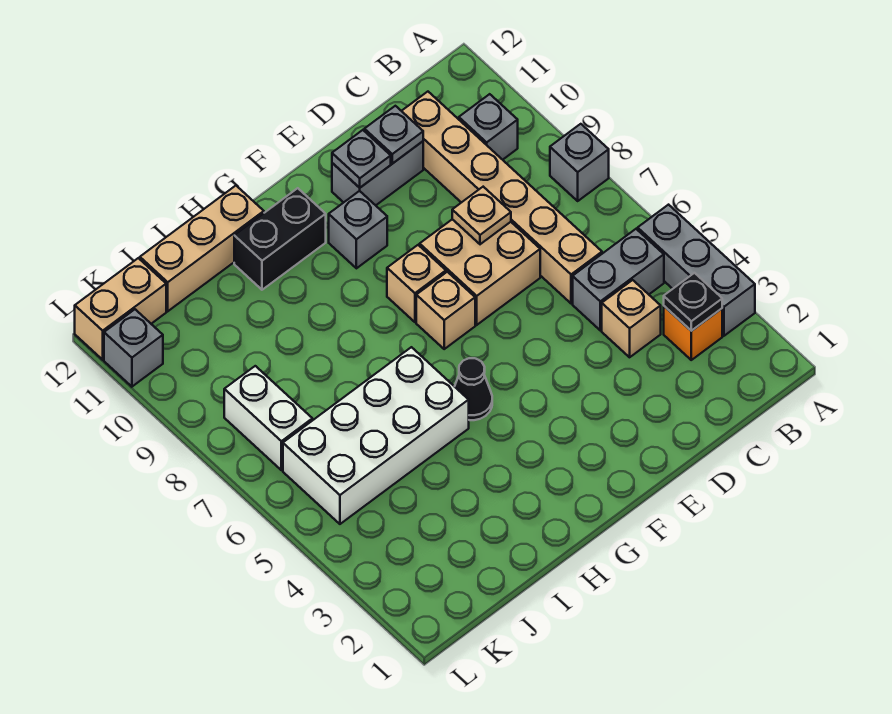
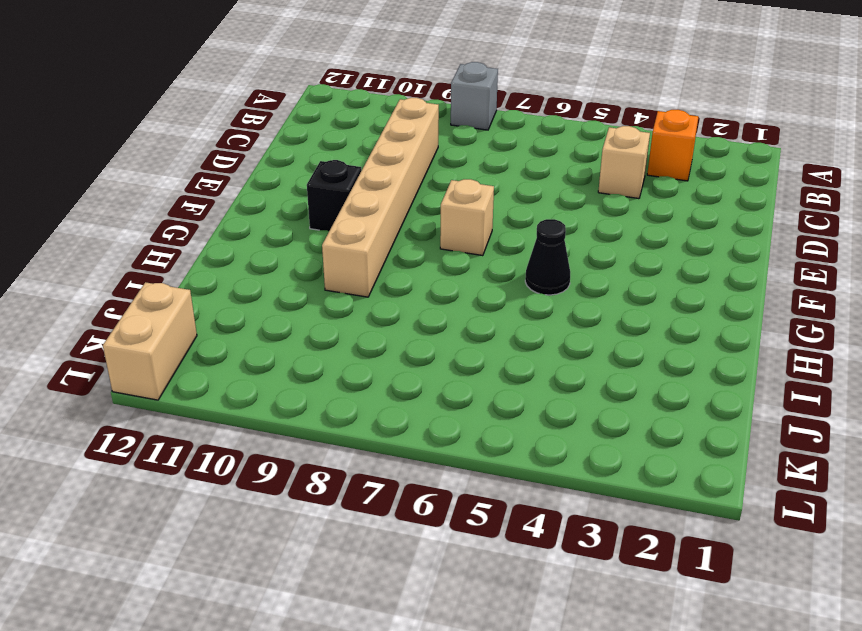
tan brick C9:H9 level 1 -> tan brick C6:C11 level 1
black brick F10 level 1 -> grey brick F10 level 1
none -> grey brick A3:A5 level 1
none -> grey brick B5:C5 level 1
none -> grey brick B10 level 1

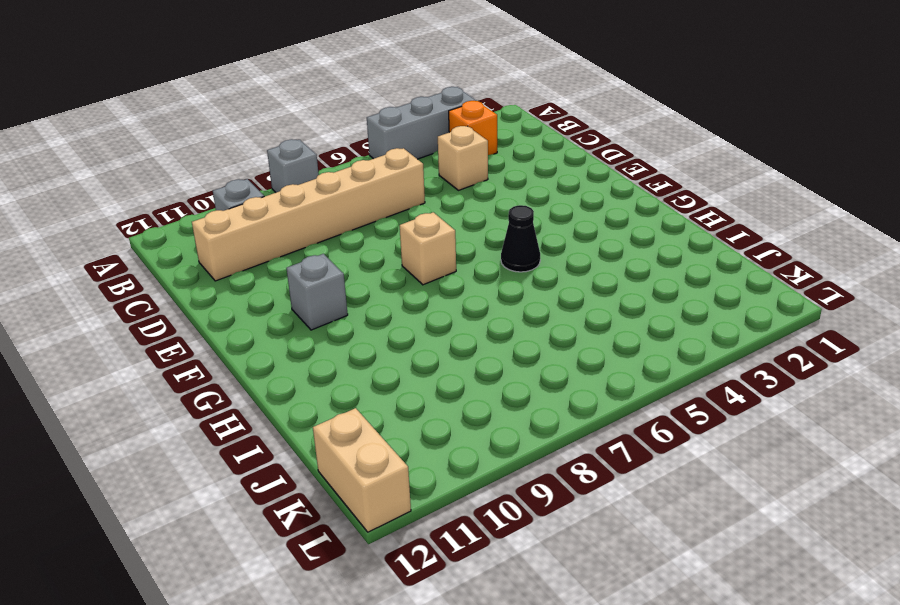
none -> grey brick B5:C5 level 1
none -> tan brick D7:E8 level 1
none -> grey brick D11:E11 level 1

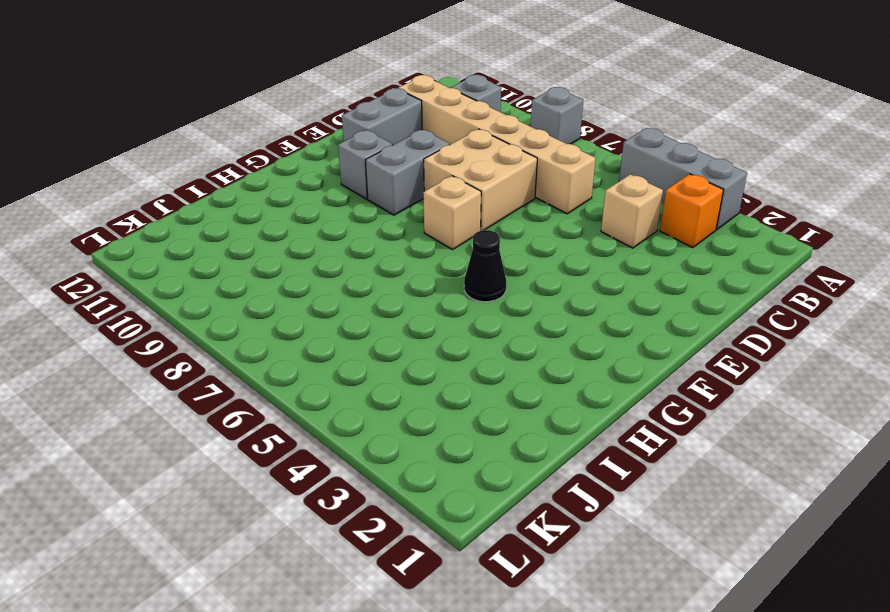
grey brick E9:F9 level 1 -> grey brick B5:C5 level 1
none -> tan brick F8 level 1
none -> black brick G11:H11 level 1
none -> white brick H5:K6 level 1

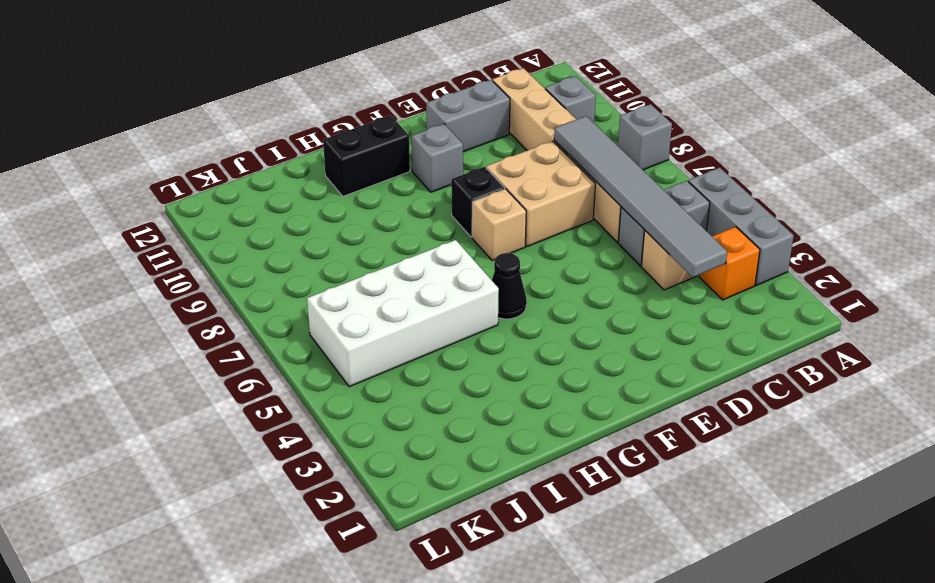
grey tile C3:C8 level 2 -> none
black brick F8 level 1 -> tan brick F8 level 1
none -> tan brick H12:J12 level 1
none -> white brick K7:K8 level 1
none -> tan brick K12:L12 level 1

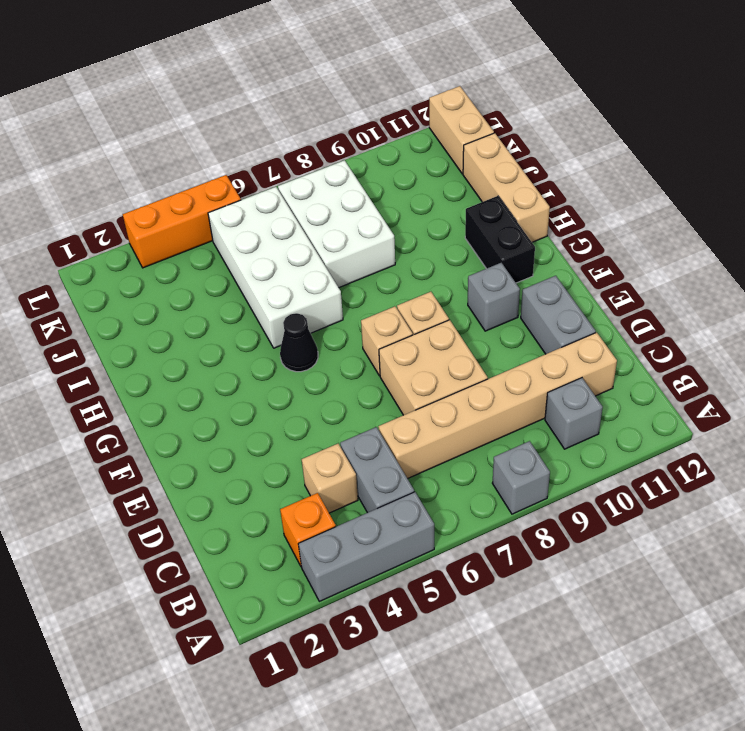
white brick I7:K8 level 1 -> white brick K7:K8 level 1
orange brick L3:L5 level 1 -> none
none -> grey brick L11 level 1
none -> black plate B3 level 2
none -> tan plate D8 level 2

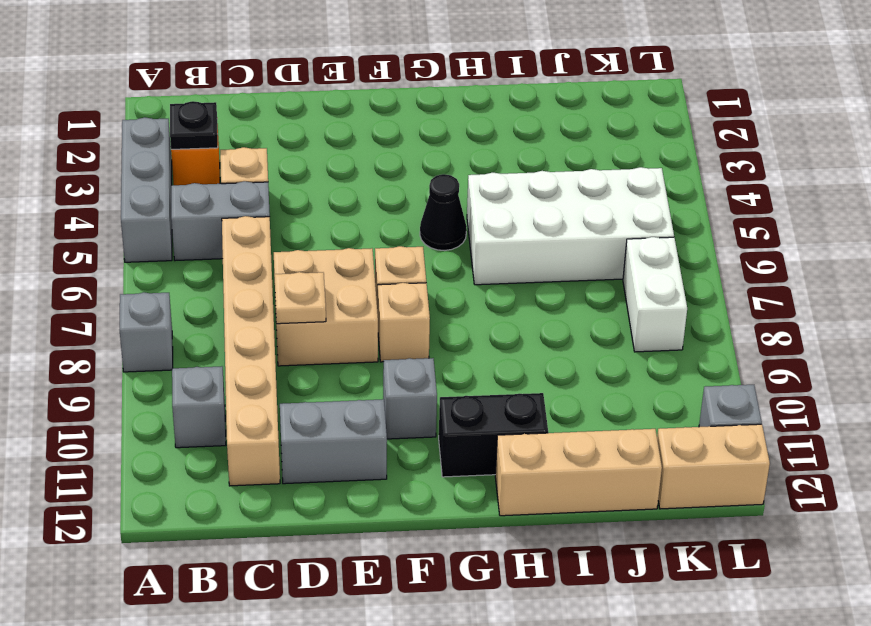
none -> grey plate D11 level 2
none -> grey plate E11 level 2

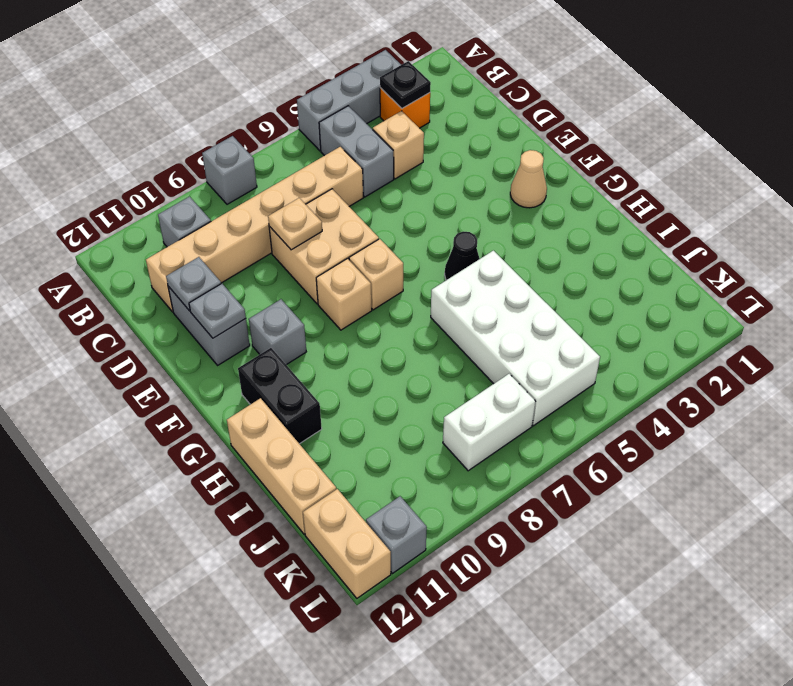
tan cone F2 level 1 -> none

